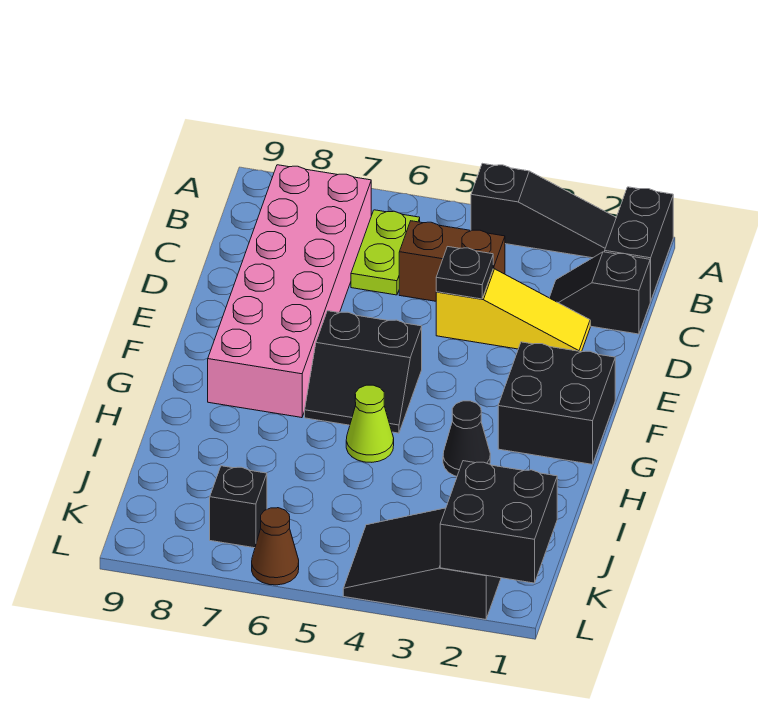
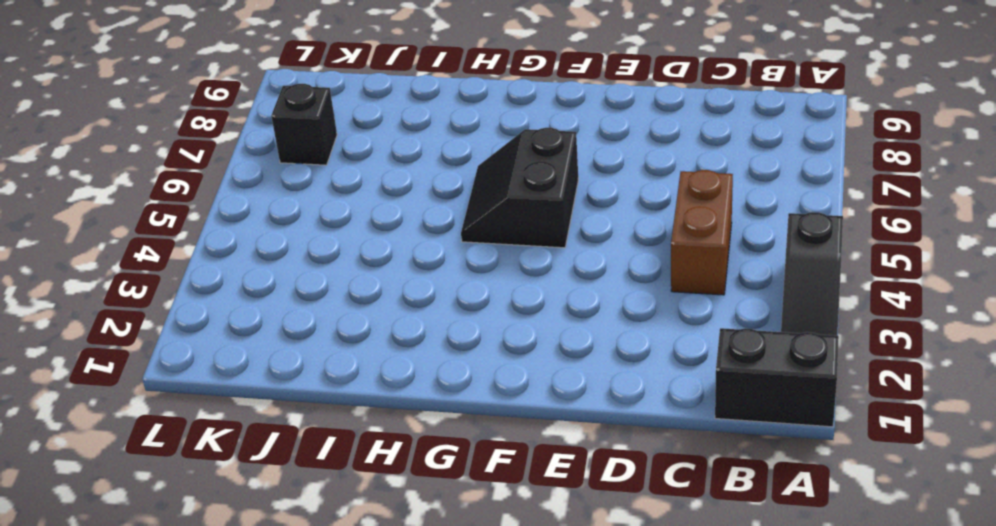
none -> lime plate B6:C6 level 1
none -> pink brick B7:G8 level 1
none -> black slope C1:C2 level 1 top 1

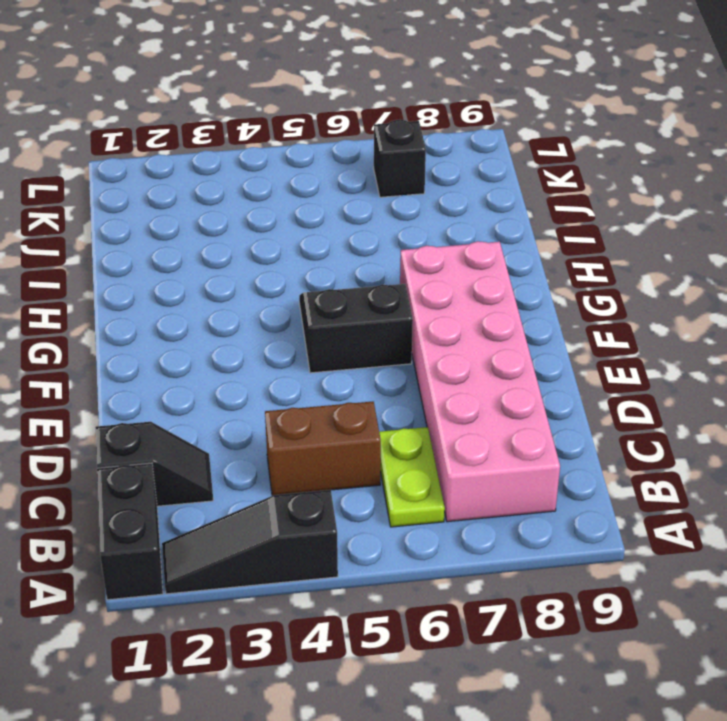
none -> yellow slope D2:D4 level 1 top 4
none -> black brick F1:G2 level 1
none -> black cone H3 level 1

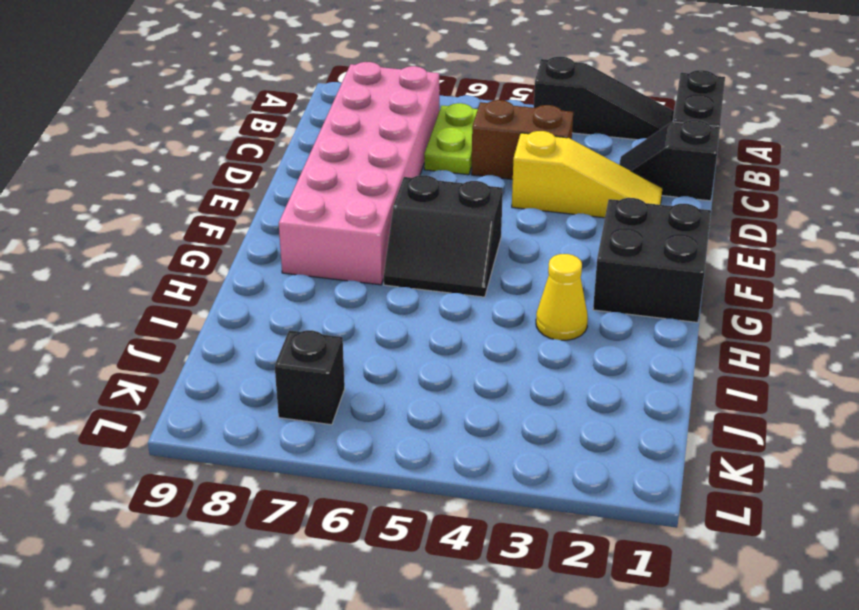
yellow cone H3 level 1 -> black cone H3 level 1
none -> lime cone H5 level 1
none -> black slope K2:L4 level 1 top 2
none -> brown cone L6 level 1

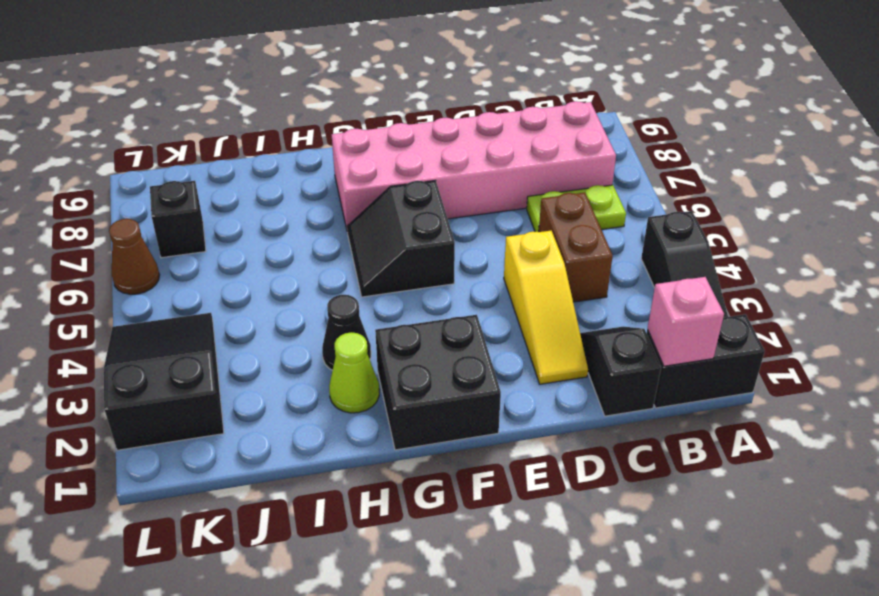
pink brick B1 level 2 -> none
lime cone H2 level 1 -> lime cone H5 level 1
none -> black plate D4 level 2
none -> black brick K1:L2 level 2

